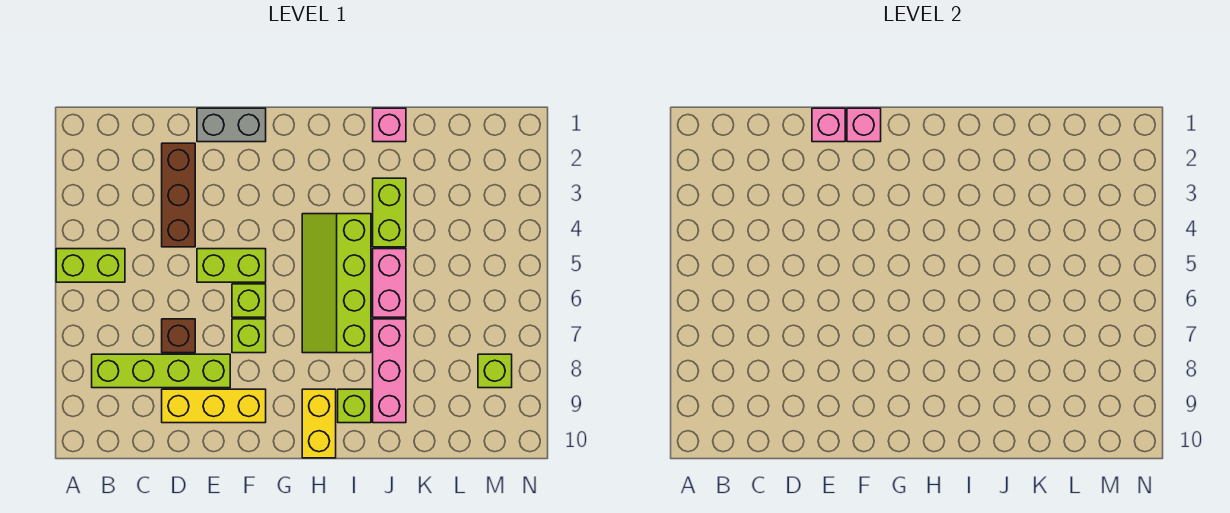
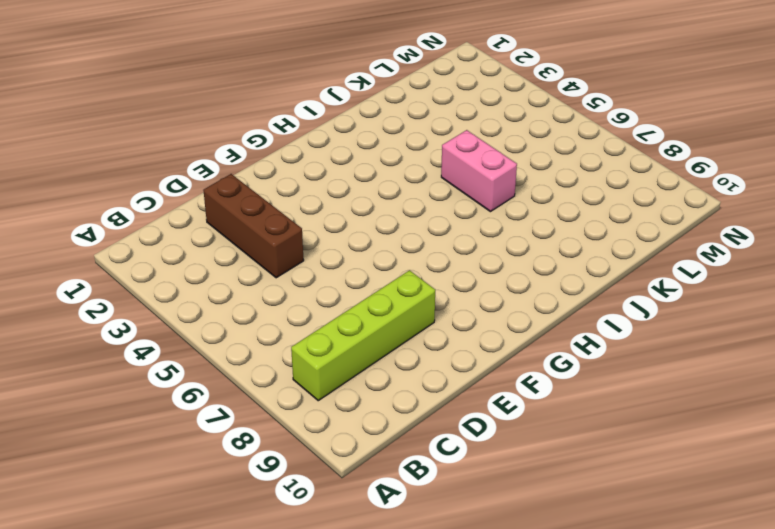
none -> lime brick A5:B5 level 1
none -> brown brick D7 level 1
none -> yellow brick D9:F9 level 1

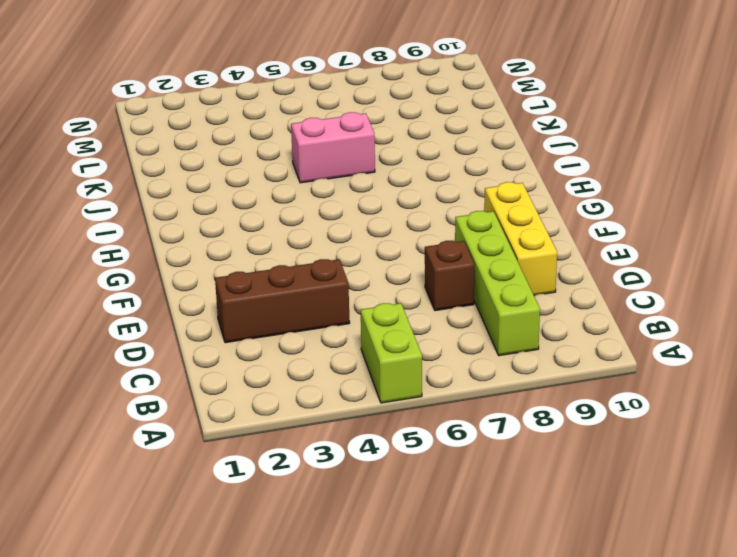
none -> grey brick E1:F1 level 1
none -> lime brick E5:F5 level 1
none -> lime brick F6 level 1

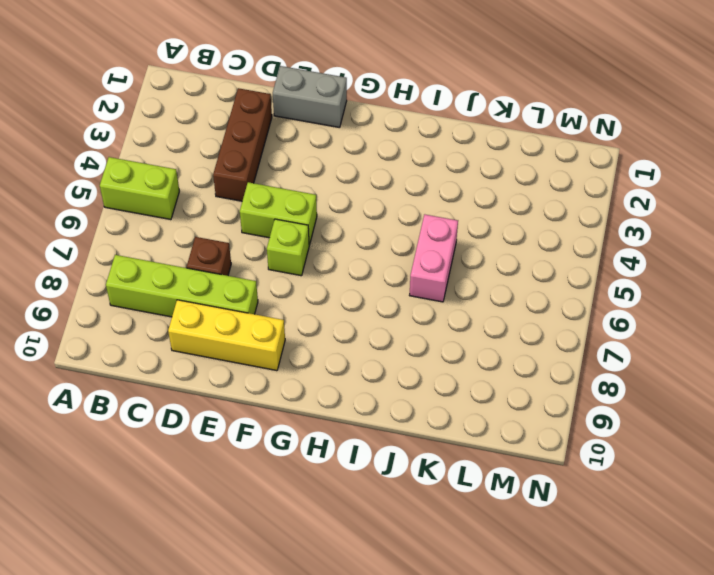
none -> lime brick F7 level 1
none -> lime slope H4:I7 level 1 top I
none -> yellow brick H9:H10 level 1

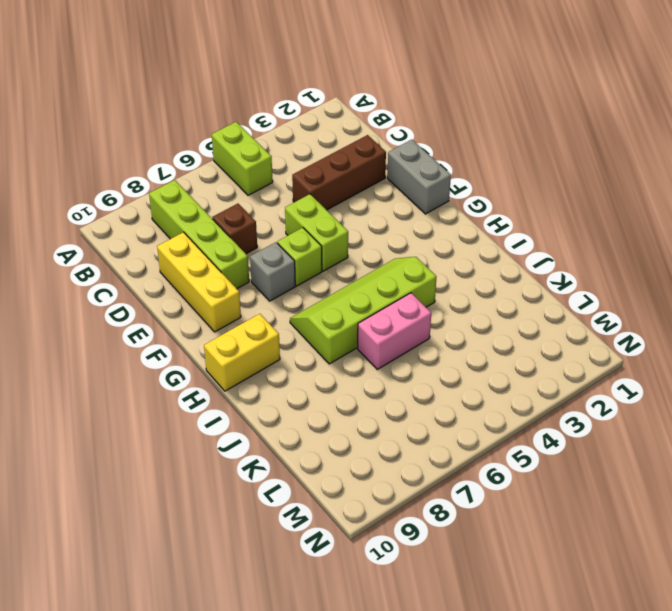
grey brick F7 level 1 -> lime brick F7 level 1
none -> lime brick I9 level 1
none -> pink brick J1 level 1
none -> lime brick J3:J4 level 1

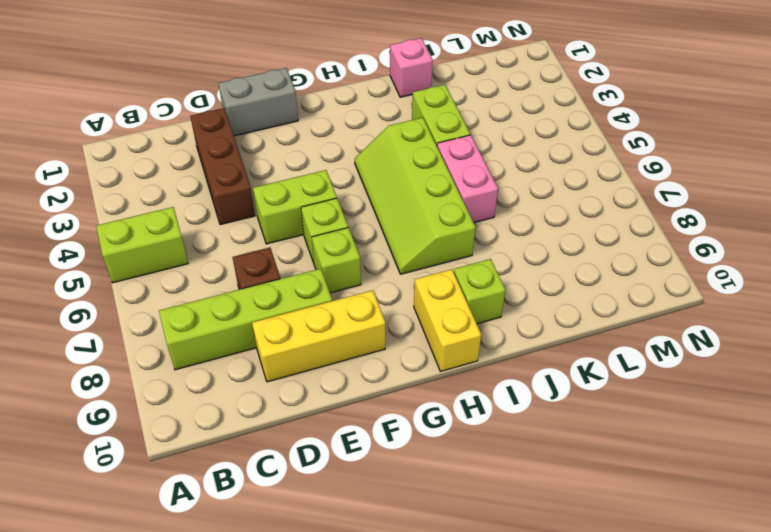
none -> pink brick J7:J9 level 1
none -> lime brick M8 level 1
none -> pink brick E1 level 2

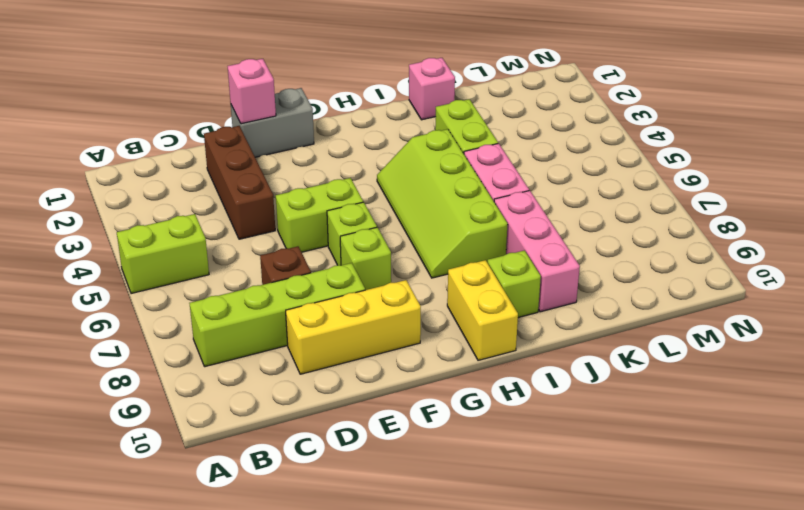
none -> lime brick M8 level 1
none -> pink brick F1 level 2

